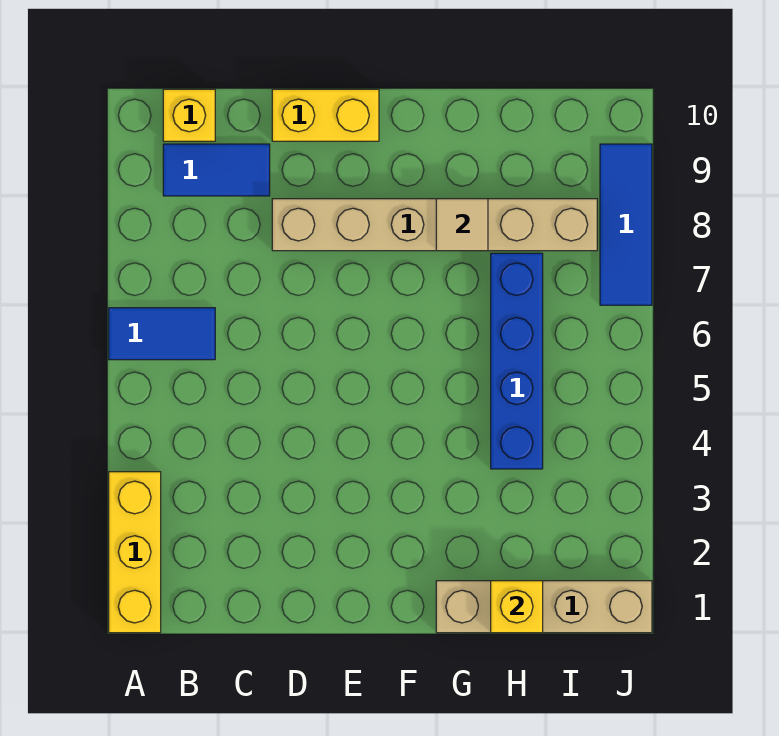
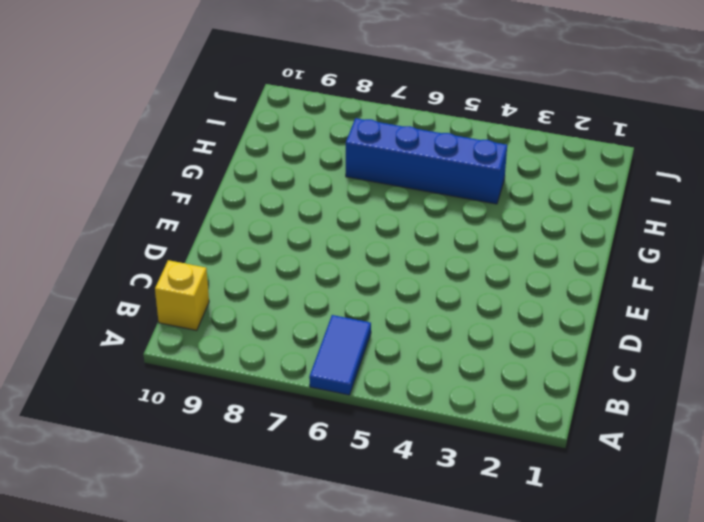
none -> yellow brick A1:A3 level 1
none -> blue tile B9:C9 level 1

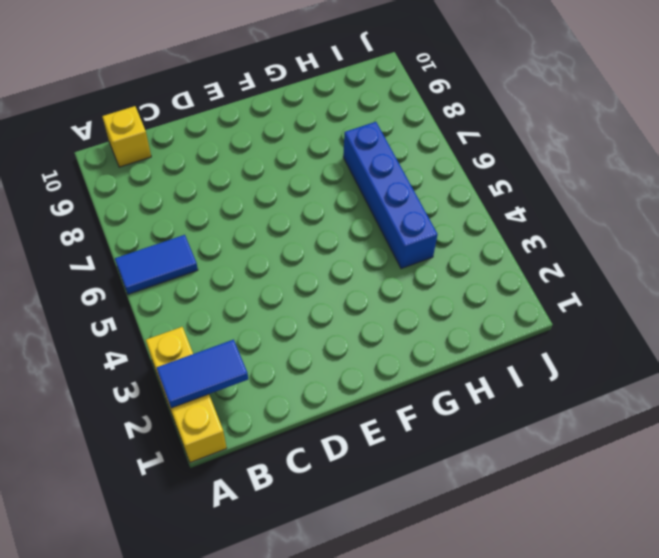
blue tile A2:B2 level 2 -> blue tile B9:C9 level 1
none -> tan brick D8:I8 level 1
none -> yellow brick D10:E10 level 1

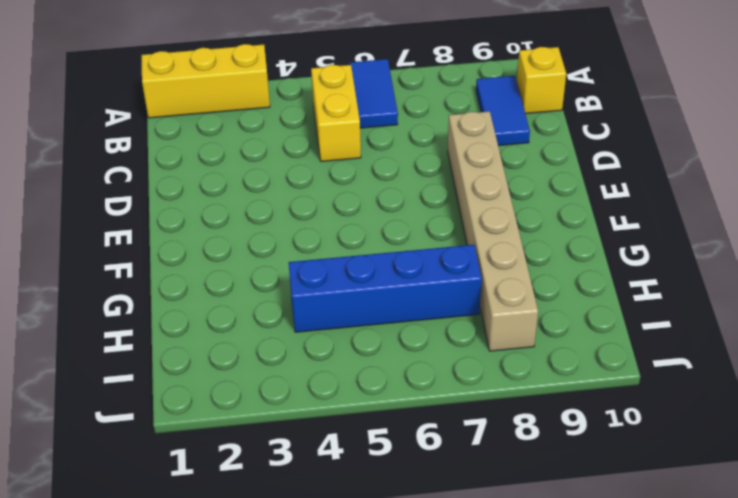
yellow brick B5:C5 level 1 -> yellow brick D10:E10 level 1
none -> tan brick G1:J1 level 1
none -> blue tile J7:J9 level 1

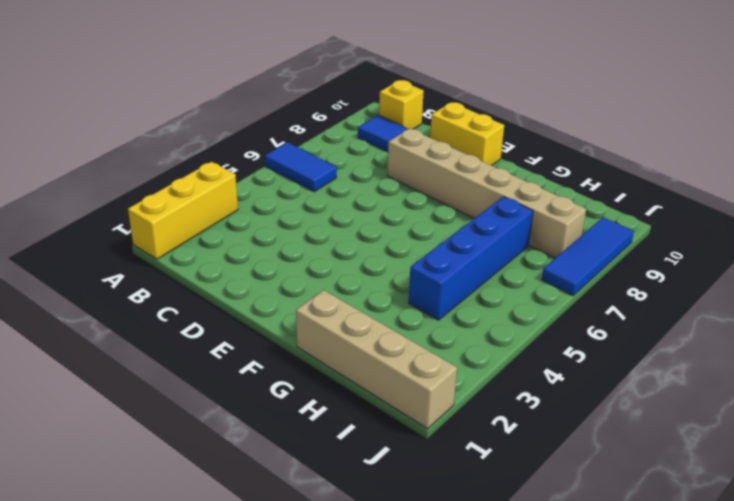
none -> tan tile G8 level 2
none -> yellow brick H1 level 2

